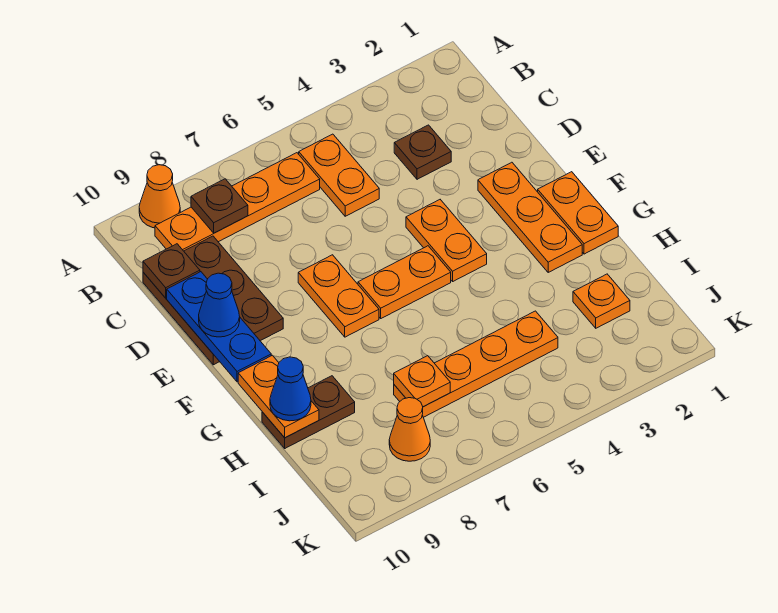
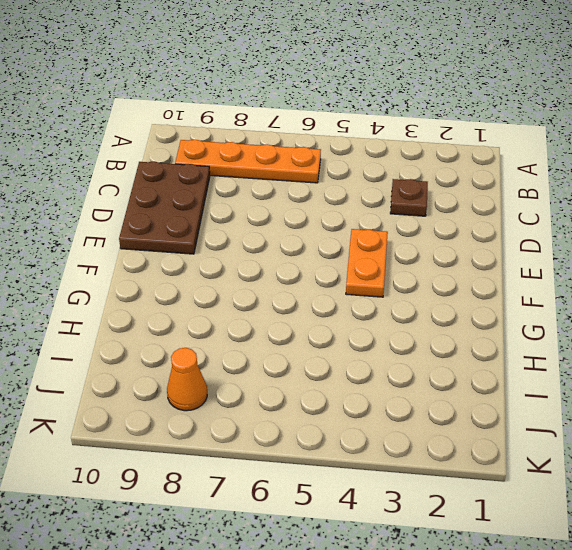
none -> orange cone A9 level 1
none -> orange plate B5:C5 level 1
none -> orange plate E2:G2 level 1

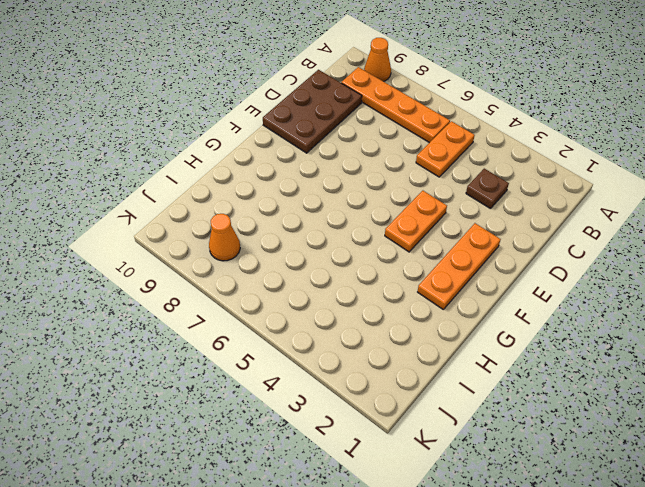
none -> orange plate E7:F7 level 1
none -> orange plate F1:G1 level 1
none -> orange plate F5:F6 level 1

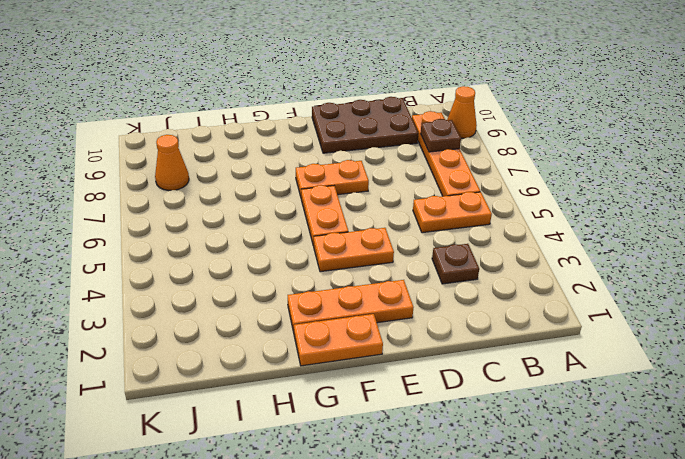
none -> brown plate H9:H10 level 1
none -> orange plate I2 level 1
none -> orange plate I4:I7 level 1

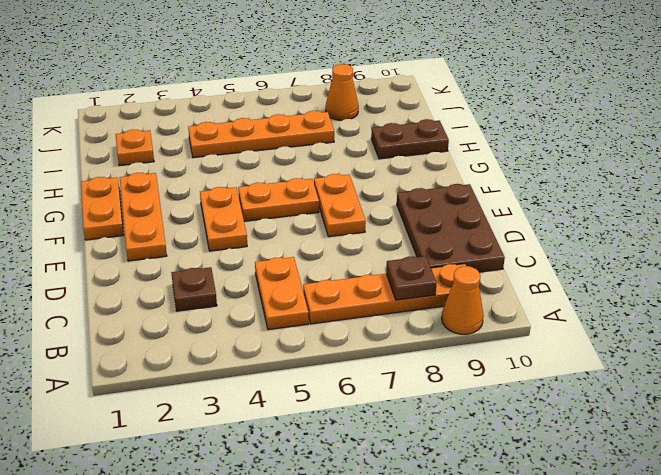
none -> brown plate C10 level 2
none -> blue plate D10:F10 level 2
none -> orange plate G10:H10 level 2

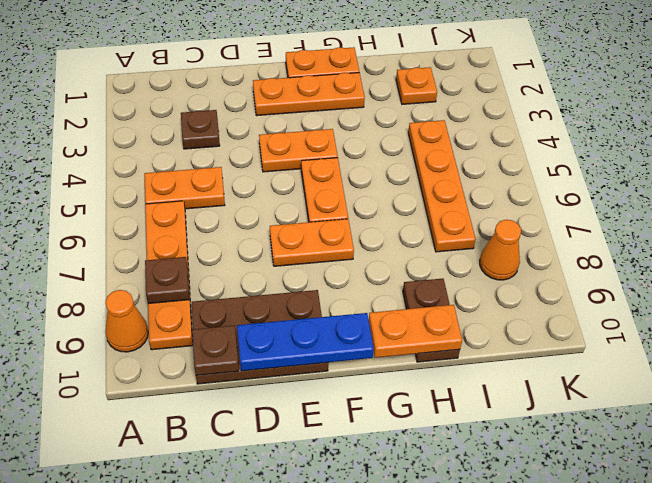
none -> orange plate I7 level 2
none -> blue cone E10 level 3
none -> blue cone H10 level 3

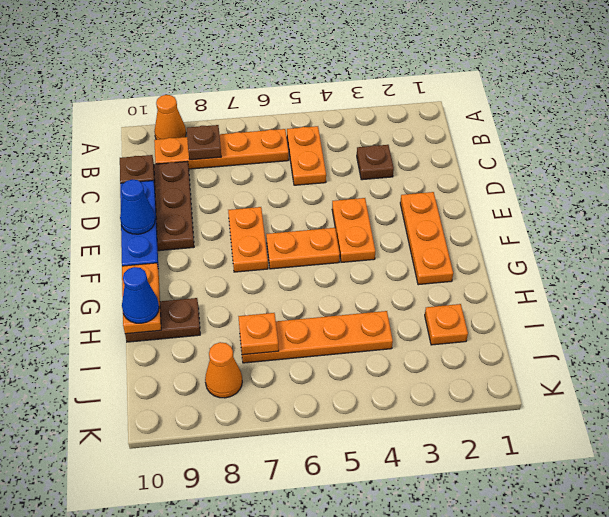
none -> orange plate F1:G1 level 1

